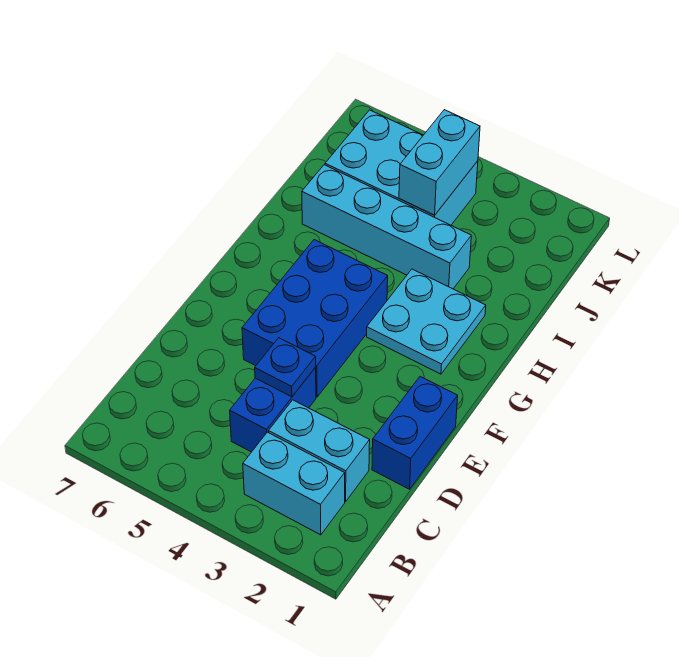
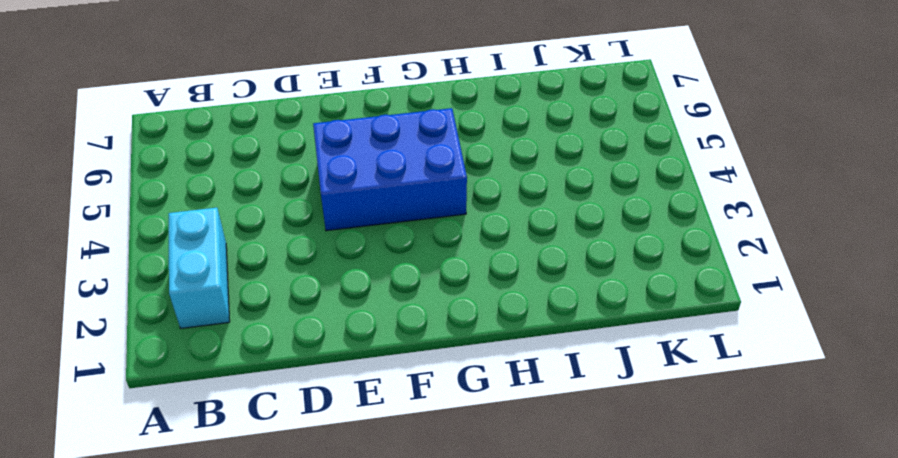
none -> cyan brick C2:C3 level 1
none -> blue brick C4:D4 level 1

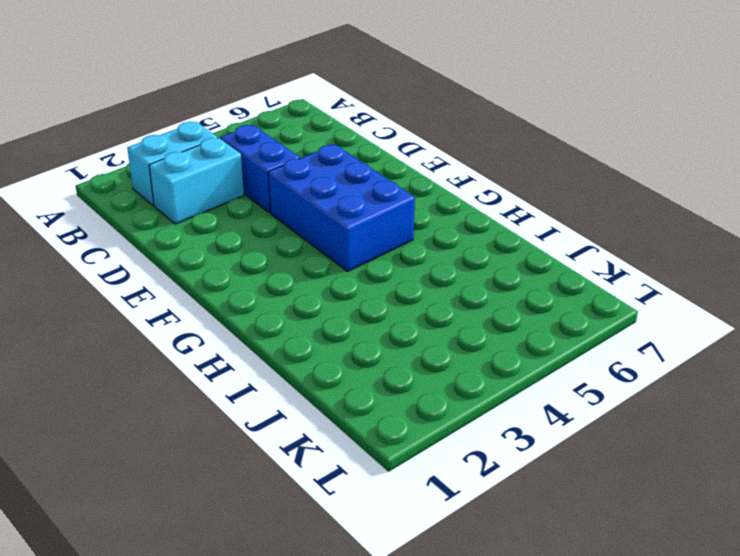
none -> blue brick D1:E1 level 1
none -> cyan plate G2:H3 level 1

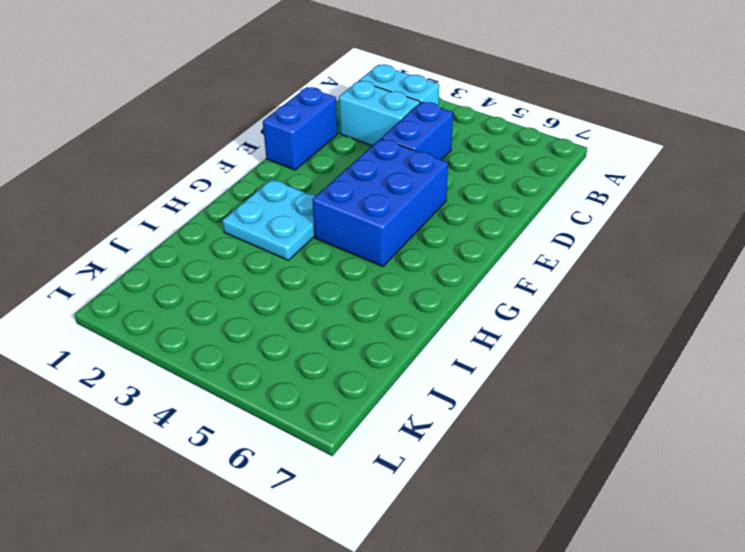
none -> cyan brick I3:I6 level 1
none -> cyan brick J4:K6 level 1

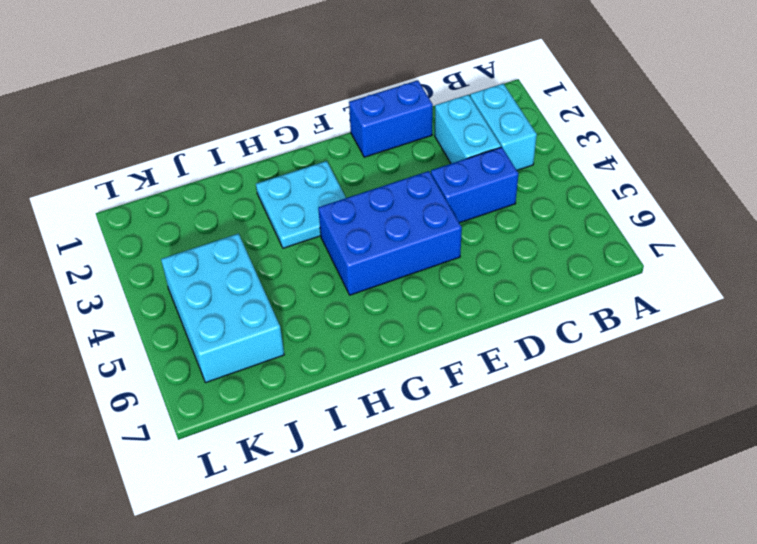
none -> cyan brick I3:I6 level 1
none -> blue plate D4 level 2

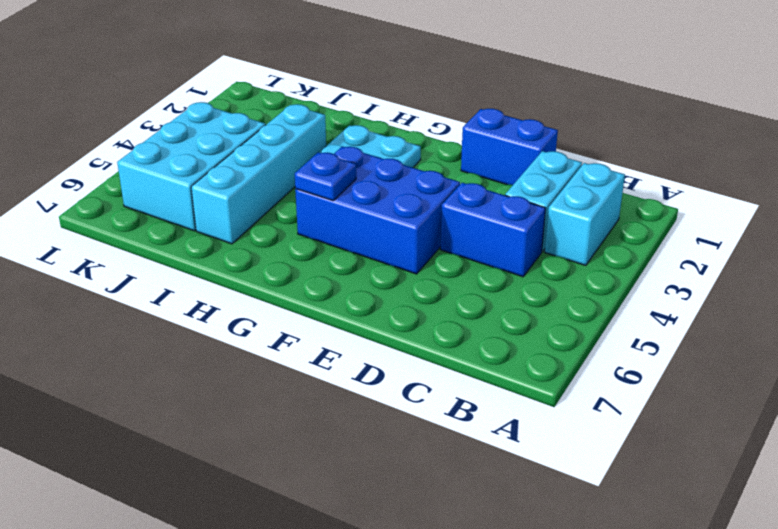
blue plate G5 level 2 -> blue plate D4 level 2
none -> cyan brick J4:K4 level 2

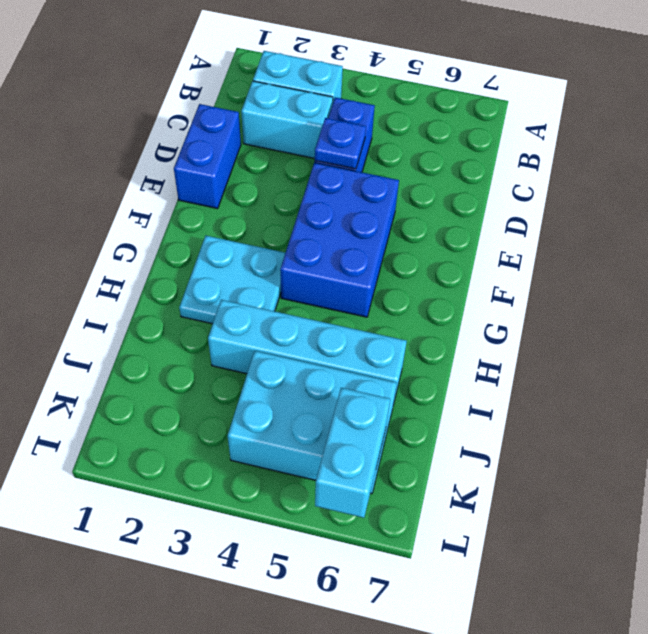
cyan brick K6:L6 level 2 -> cyan brick J4:K4 level 2

